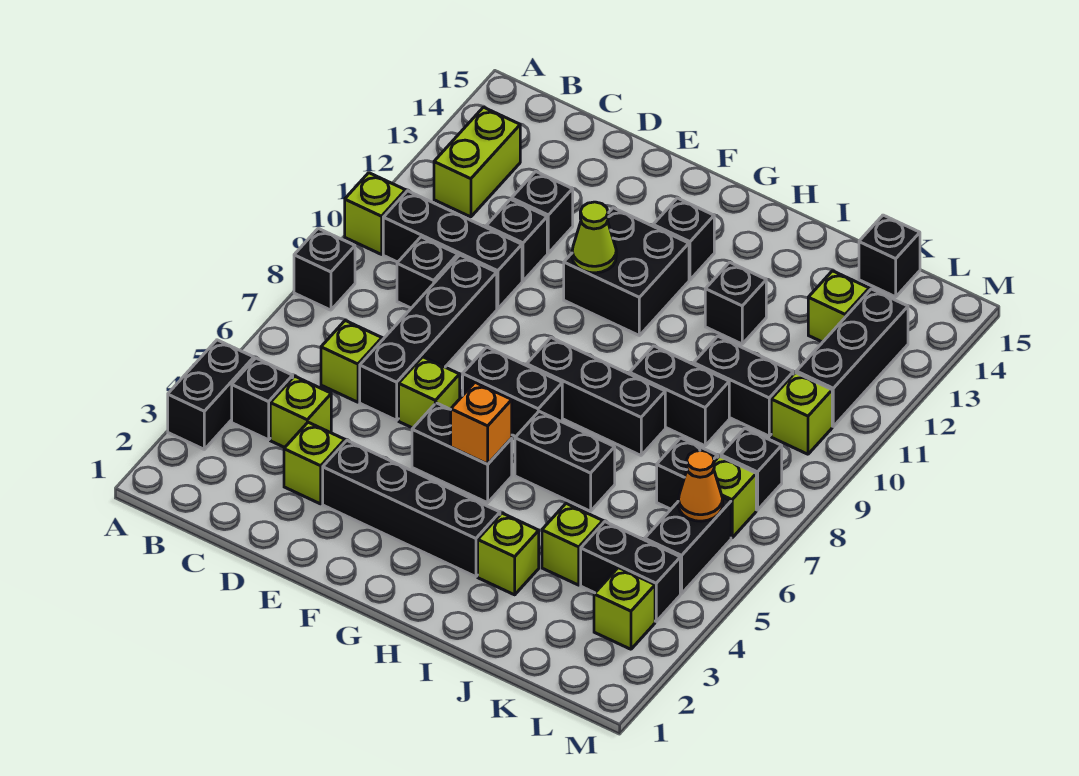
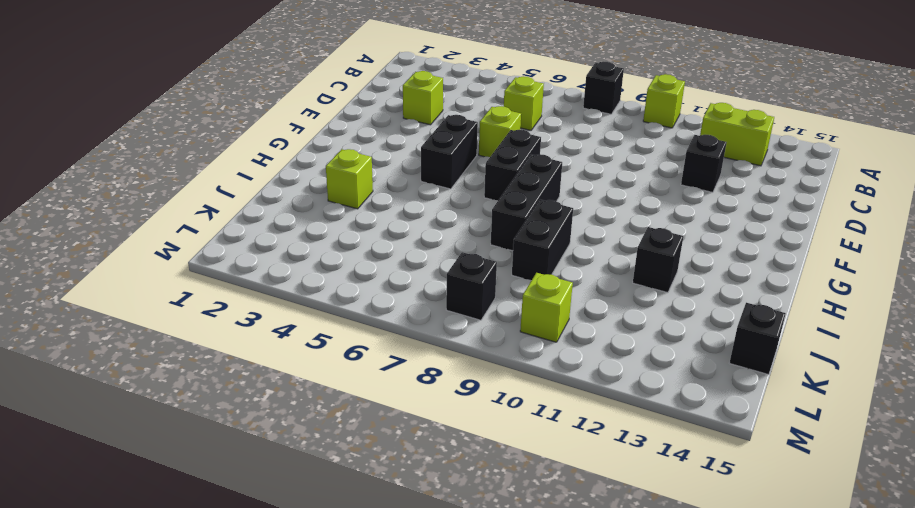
none -> black brick A3:A4 level 1
none -> black brick B4 level 1
none -> black brick B10:D10 level 1
none -> lime brick C4 level 1

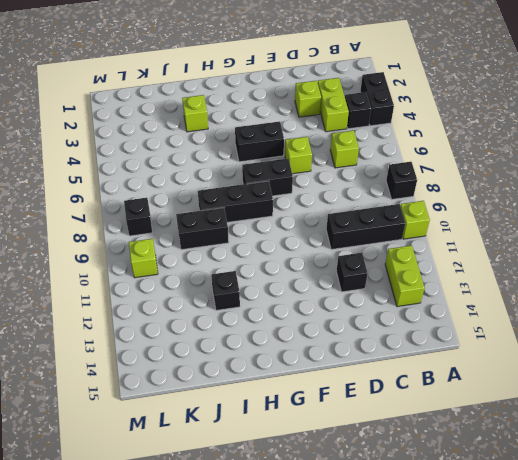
lime brick C3:C4 level 1 -> lime brick C4 level 1
none -> black brick C9 level 1
none -> black brick D6:D9 level 1
none -> black brick D11 level 1
none -> black brick E3:H3 level 1

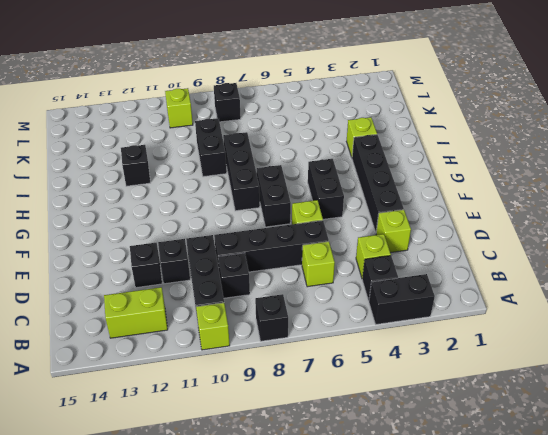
none -> black brick F11:G12 level 1
none -> black brick G13 level 1
none -> black brick H6:I6 level 1
none -> lime brick J4 level 1

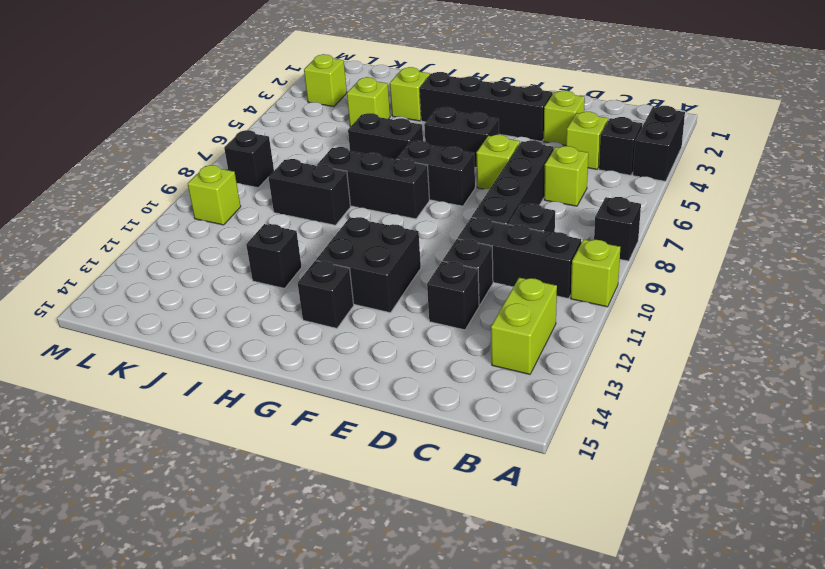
none -> black brick J10:K10 level 1
none -> black brick K4:L4 level 1
none -> black brick K7 level 1
none -> lime brick K13 level 1

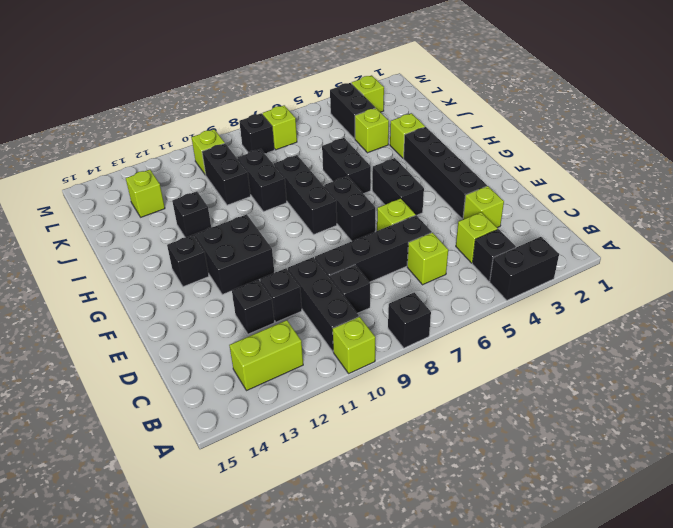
none -> black brick K7 level 1
none -> black brick K15 level 1
none -> black brick L5:L6 level 1
none -> black brick L11:L13 level 1

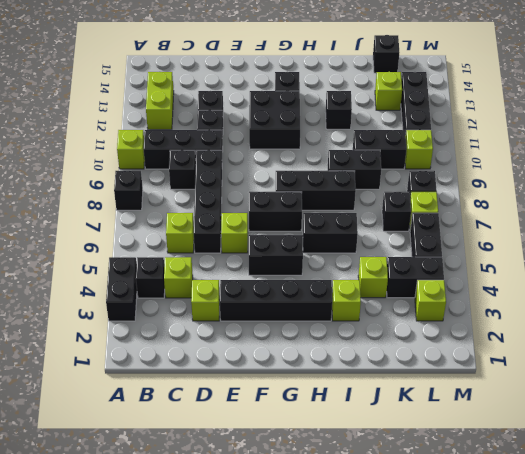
none -> lime cone F11 level 2
none -> orange brick G5 level 2
none -> orange cone L6 level 2

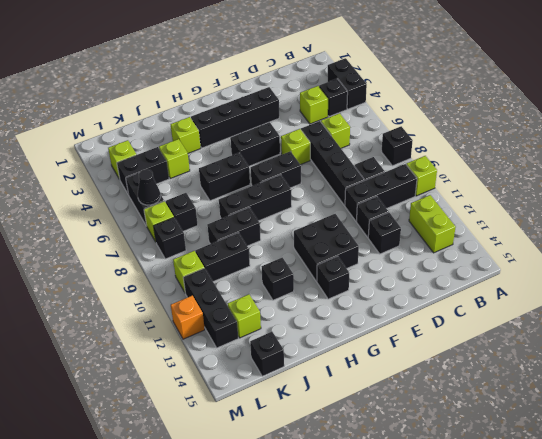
black cone L6 level 2 -> orange cone L6 level 2
orange brick M12 level 1 -> orange brick G5 level 2
none -> lime brick D3 level 1
none -> lime cone F11 level 2

